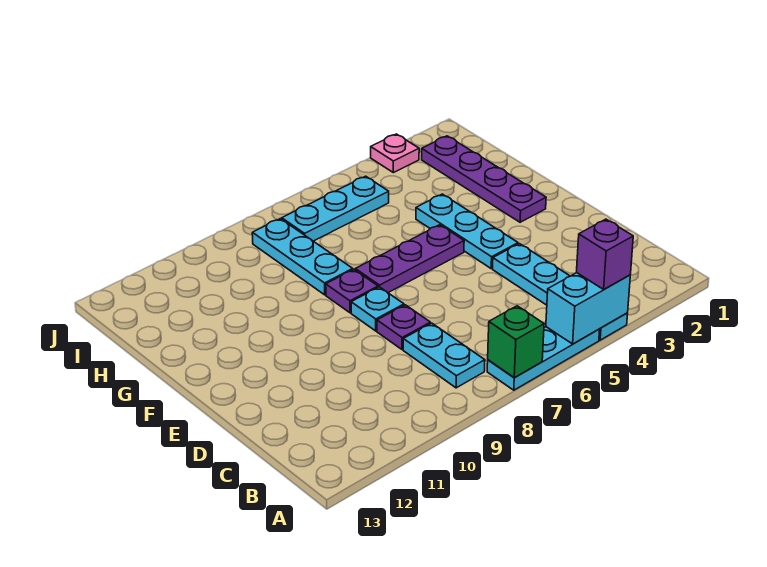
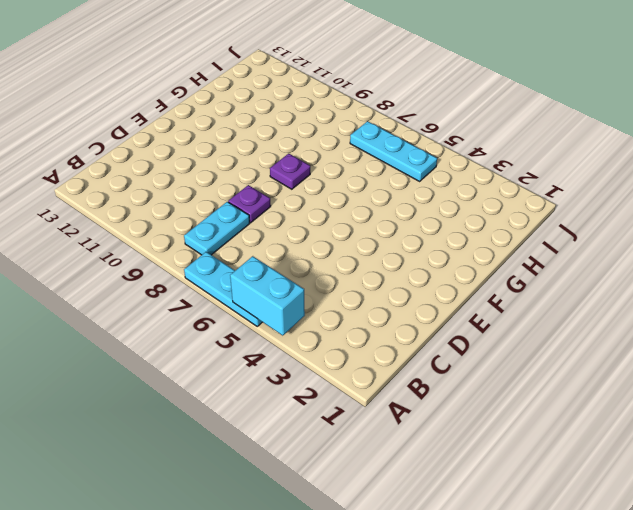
none -> cyan plate A4:D4 level 1
none -> cyan plate E4:G4 level 1
none -> cyan plate E8 level 1

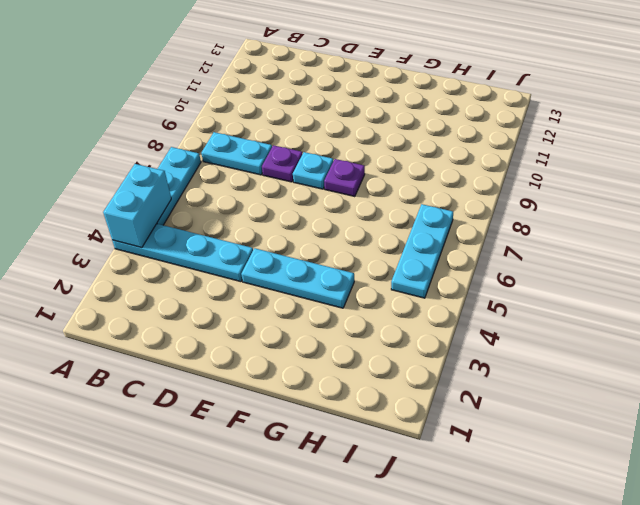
none -> purple plate F2:I2 level 1
none -> purple plate F5:F7 level 1
none -> cyan plate G8:I8 level 1

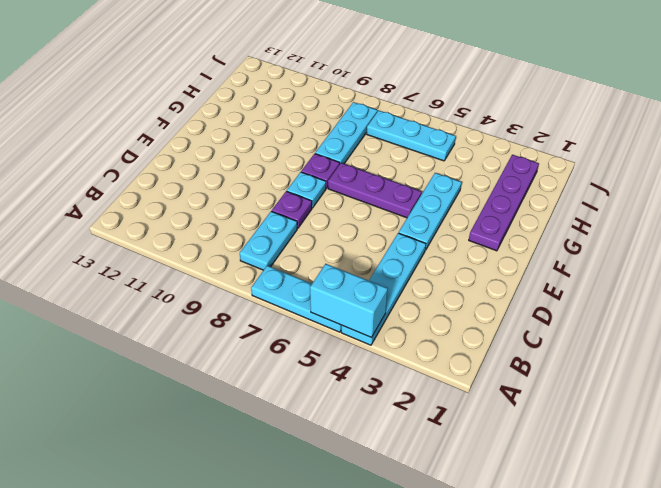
none -> pink plate J3 level 1
none -> green brick A7 level 2
none -> purple brick A4 level 3

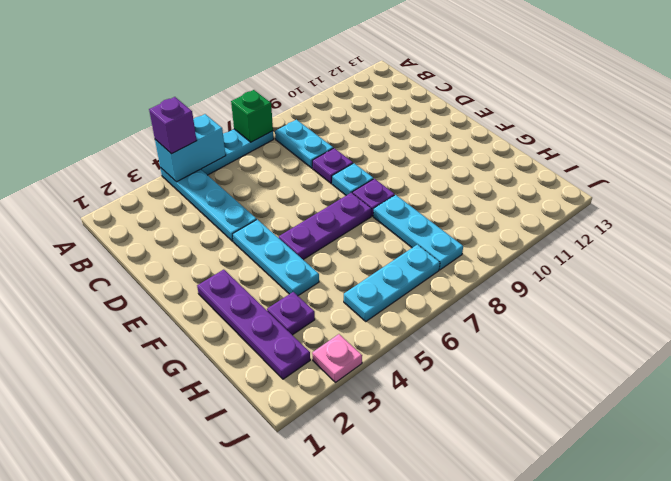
purple plate H3 level 1 -> none

